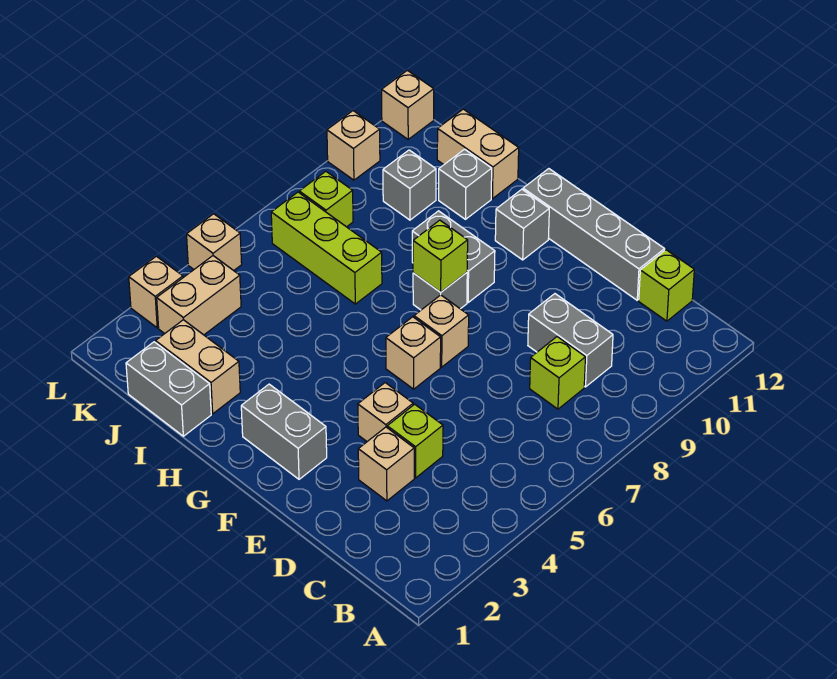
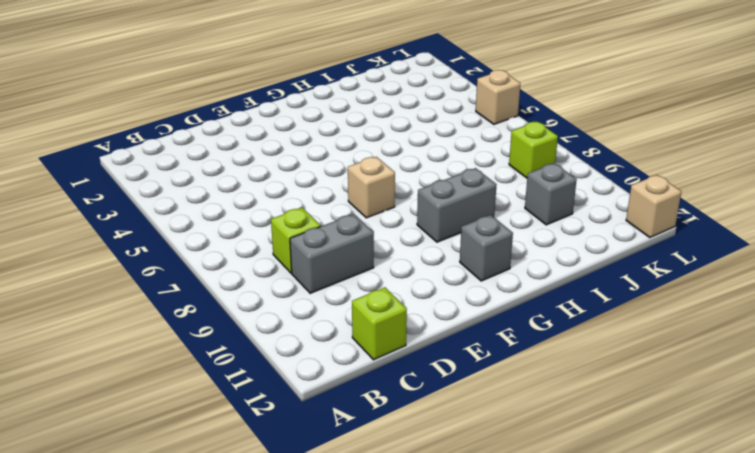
none -> tan brick D3 level 1
none -> lime brick D4 level 1
none -> grey brick D12:G12 level 1

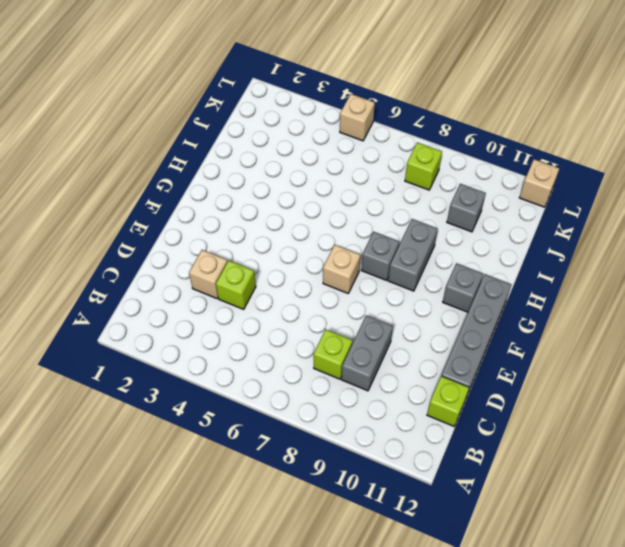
none -> tan brick E4 level 1
none -> grey brick F2:G2 level 1
none -> tan brick F6 level 1

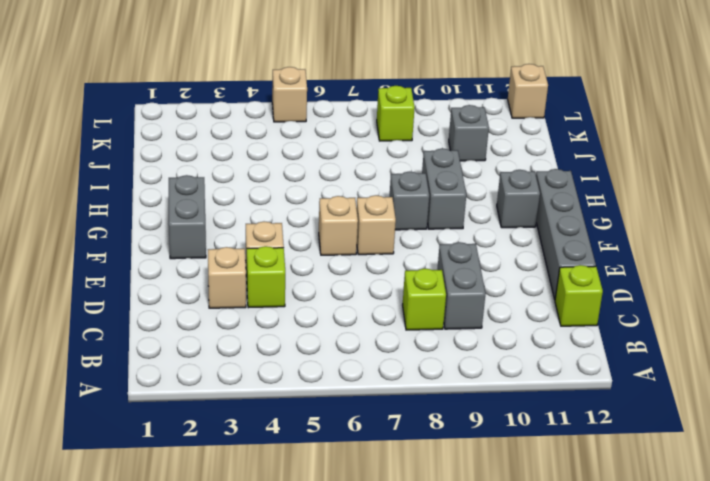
none -> grey brick I1:J1 level 1
none -> tan brick I2:J2 level 1
none -> lime brick I7:K7 level 1

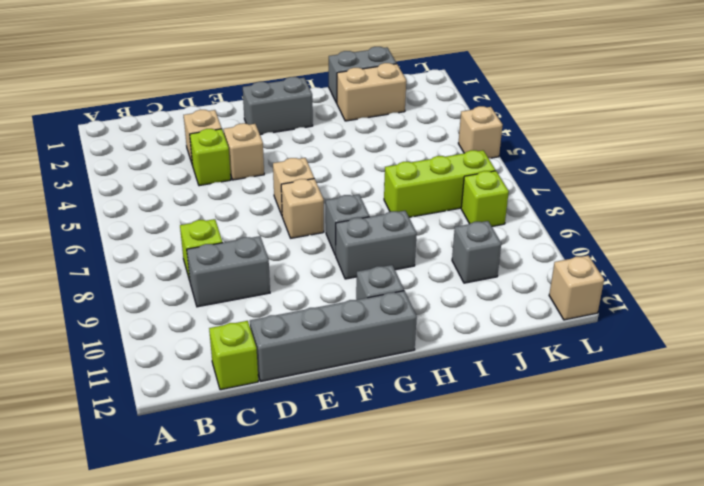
none -> grey brick I11 level 1
none -> tan brick I12:J12 level 1
none -> tan brick K3:K4 level 1

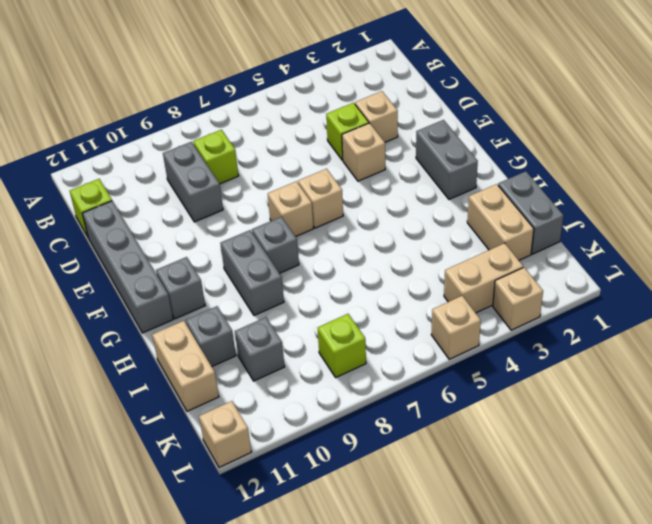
none -> lime brick I7:K7 level 1
none -> tan brick L10 level 1
none -> lime brick G8 level 2

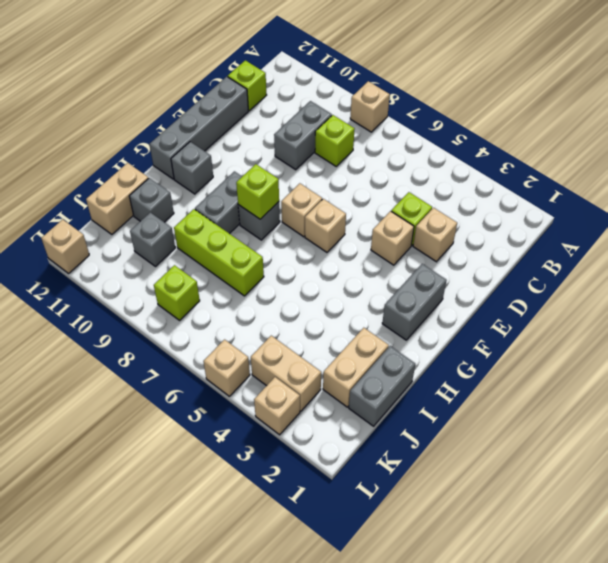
tan brick A8 level 1 -> tan brick L10 level 1
lime brick I7:I9 level 1 -> lime brick I7:K7 level 1

